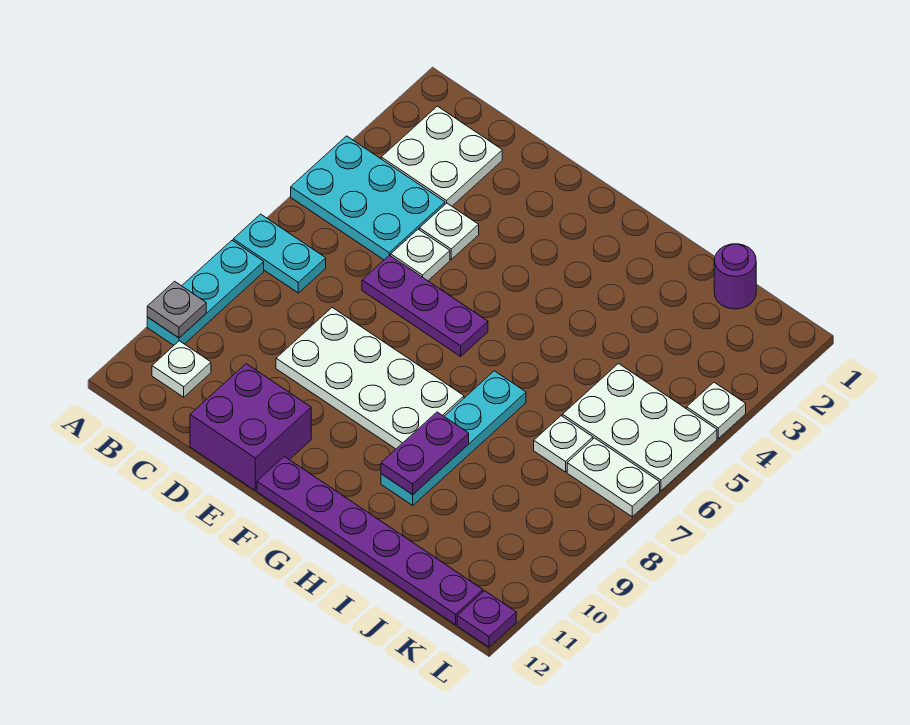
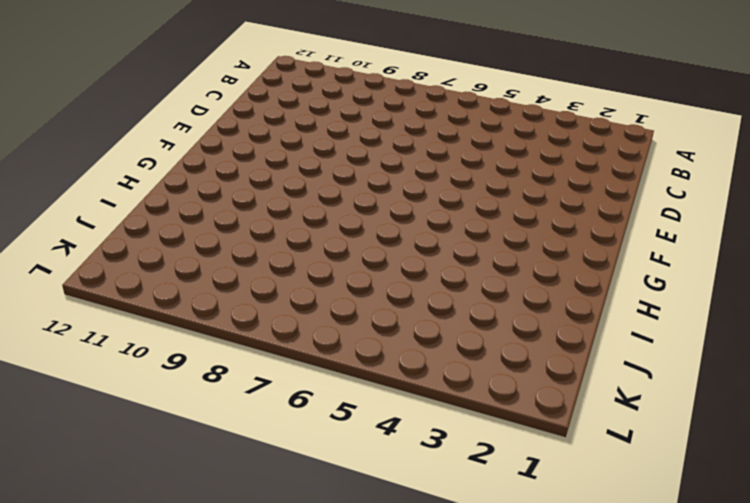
none -> cyan plate A4:C5 level 1
none -> cyan plate A7:B7 level 1
none -> cyan plate A8:A10 level 1

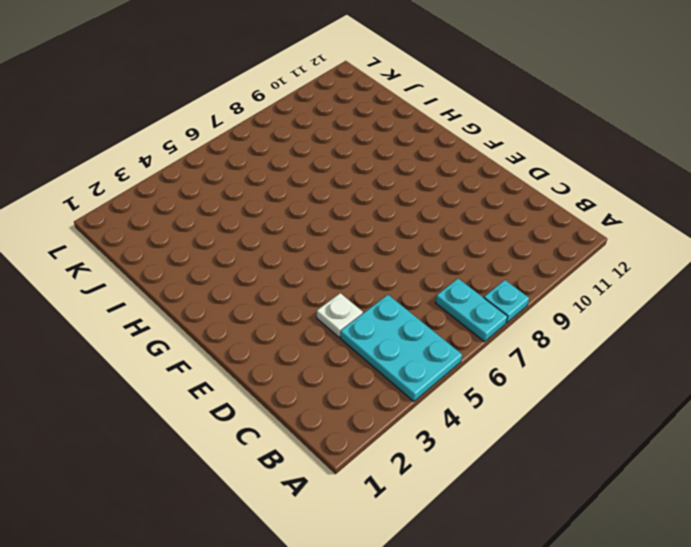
cyan plate A8 level 1 -> cyan plate A8:A10 level 1
none -> white plate B2:C3 level 1
none -> white plate B11 level 1
none -> white plate D5 level 1

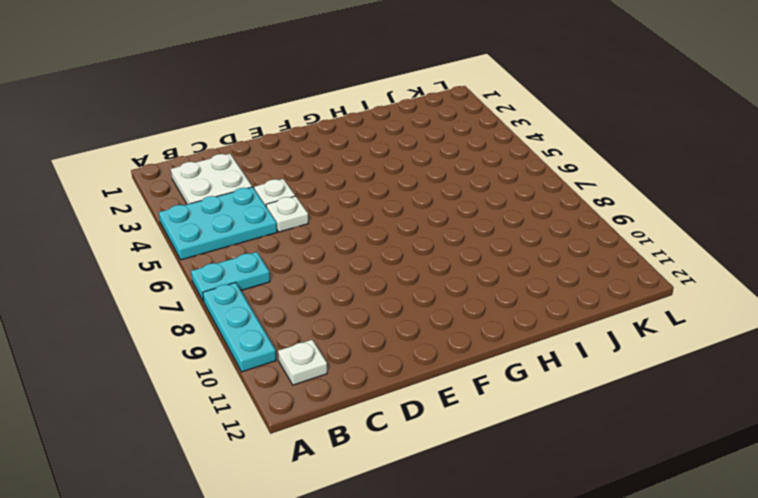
none -> purple plate D6:F6 level 1
none -> white plate D8:G9 level 1
none -> purple brick D11:E12 level 1

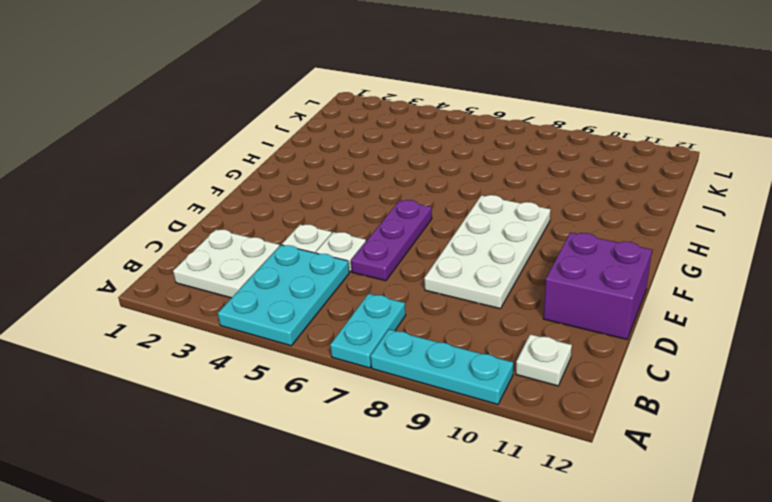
none -> purple plate F12:K12 level 1
none -> cyan plate H7:H10 level 1
none -> purple round brick J1 level 1

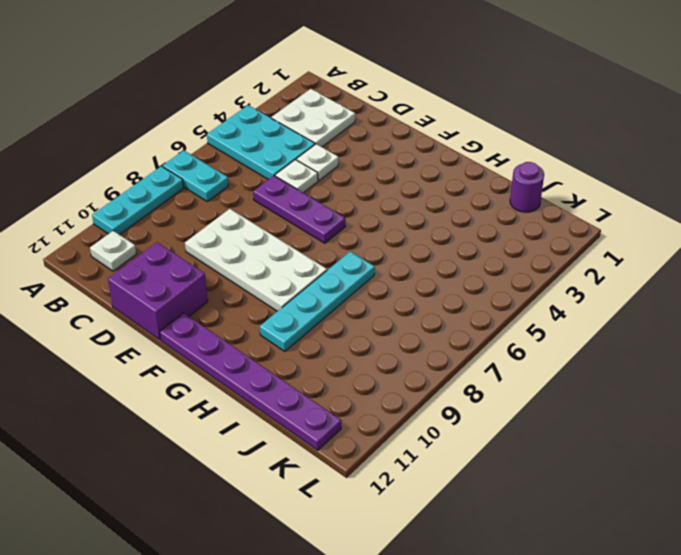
none -> white plate J5:L6 level 1
none -> white plate J7 level 1
none -> white plate K7:L7 level 1

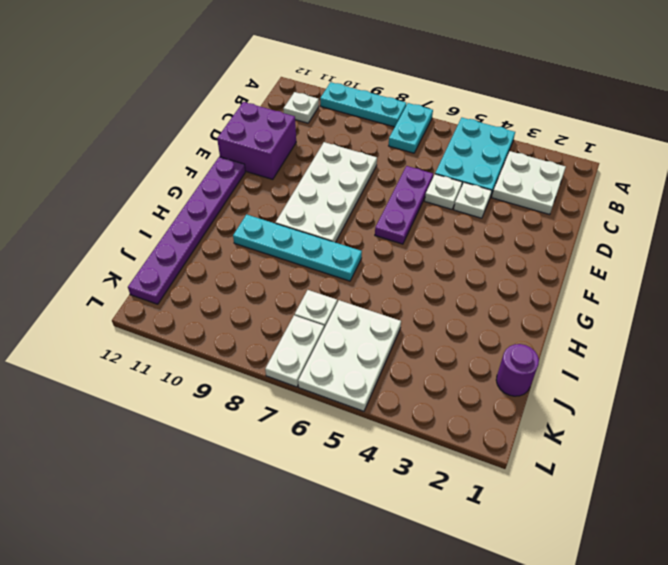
none -> white plate L4 level 1
none -> purple plate L12 level 1
none -> grey plate A10 level 2

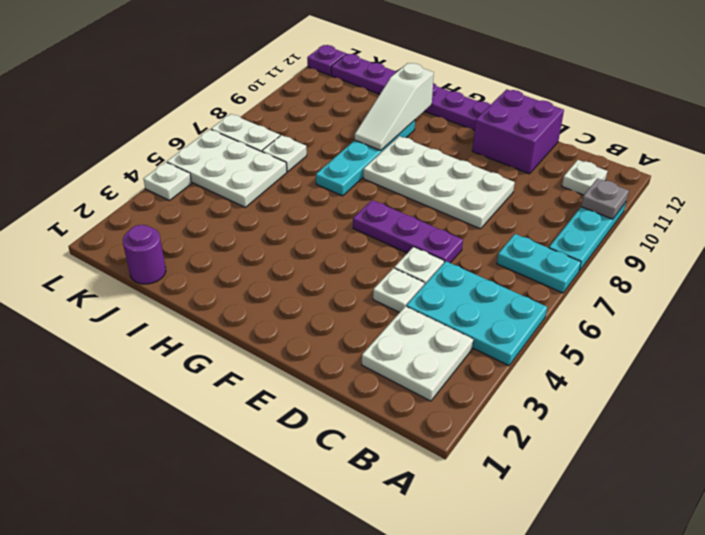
white slope H9:H11 level 2 top 11 -> purple plate H9:H10 level 2

